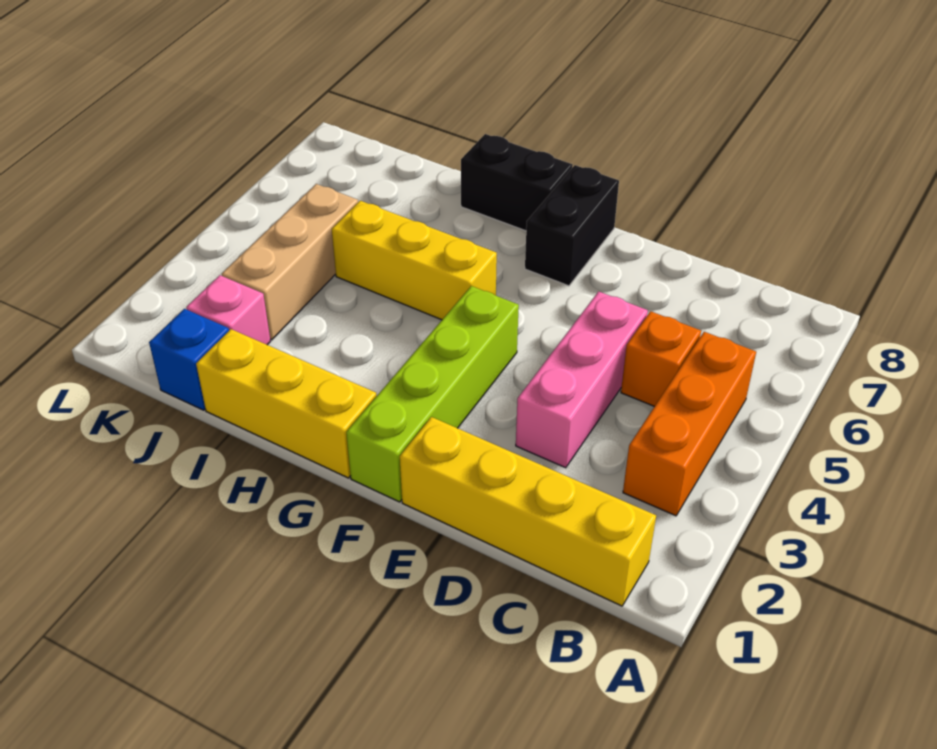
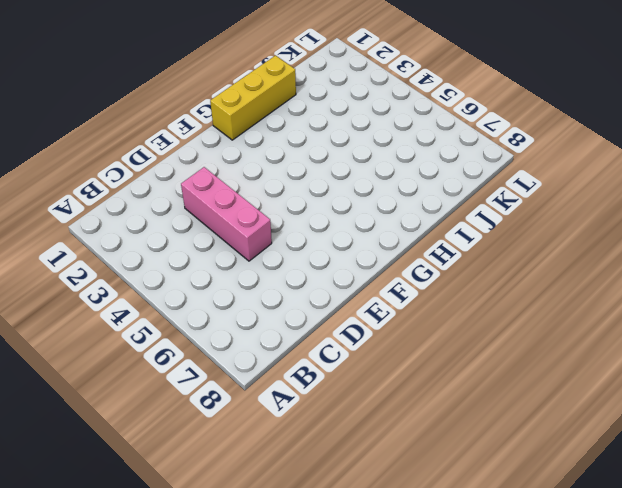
none -> yellow brick B1:E1 level 1
none -> orange brick B3:B5 level 1
none -> orange brick C5 level 1

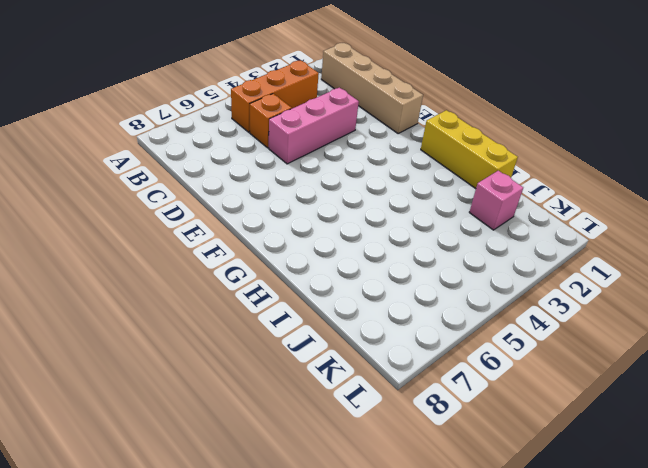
tan brick B1:E1 level 1 -> yellow brick B1:E1 level 1
none -> lime brick F1:F4 level 1
none -> black brick F7:F8 level 1
none -> yellow brick G5:I5 level 1

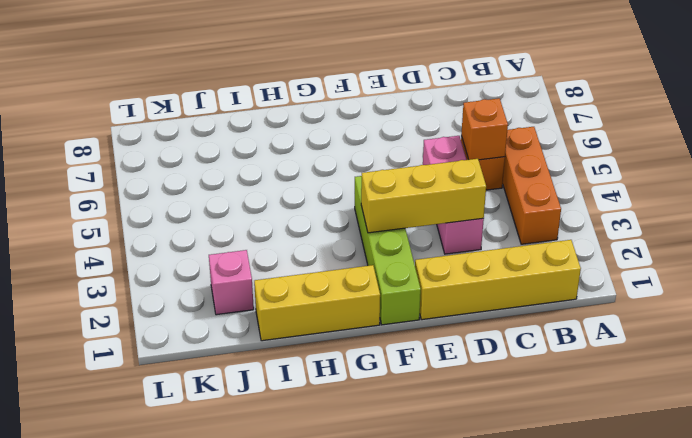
orange brick C5 level 2 -> none
yellow brick D3:F3 level 2 -> yellow brick G5:I5 level 1
none -> black brick F7:F8 level 1
none -> black brick G8:H8 level 1
none -> blue brick J1 level 1

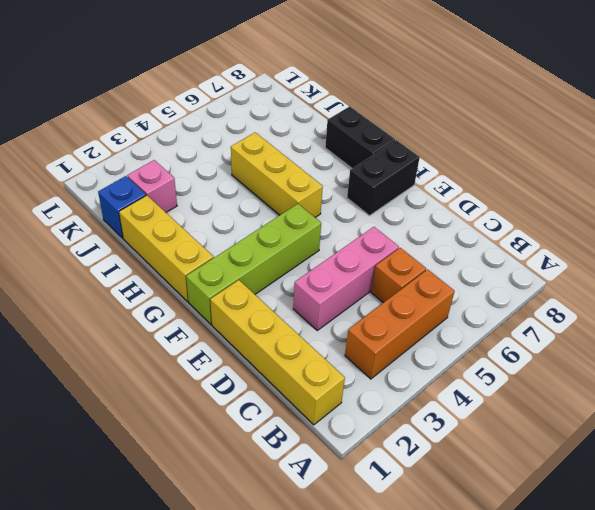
none -> tan brick J3:J5 level 1

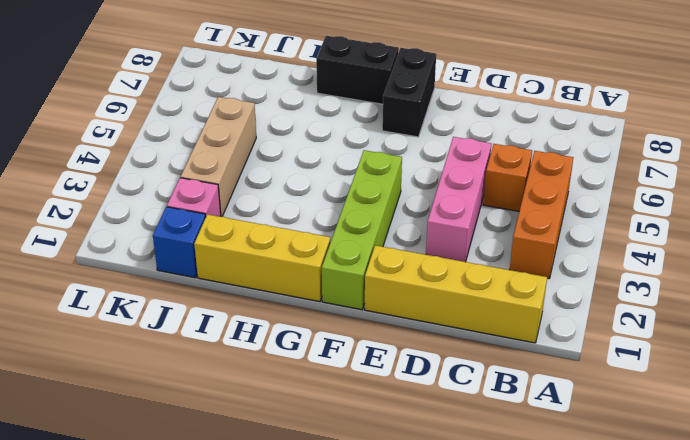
none -> yellow brick G5:I5 level 1

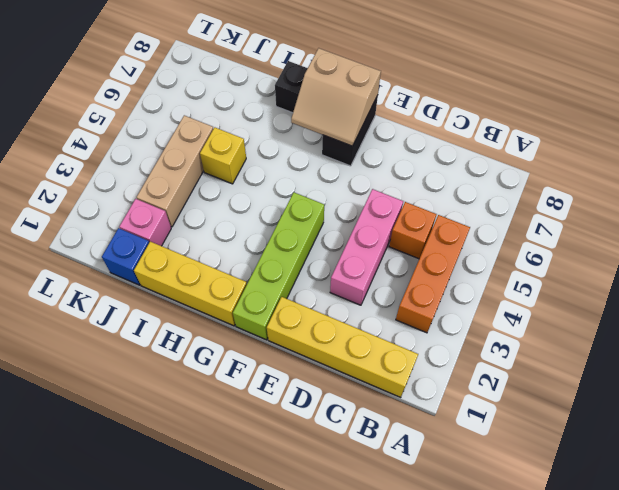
tan slope F7:G8 level 2 top 8 -> none
yellow brick I5 level 1 -> yellow brick G5:I5 level 1

